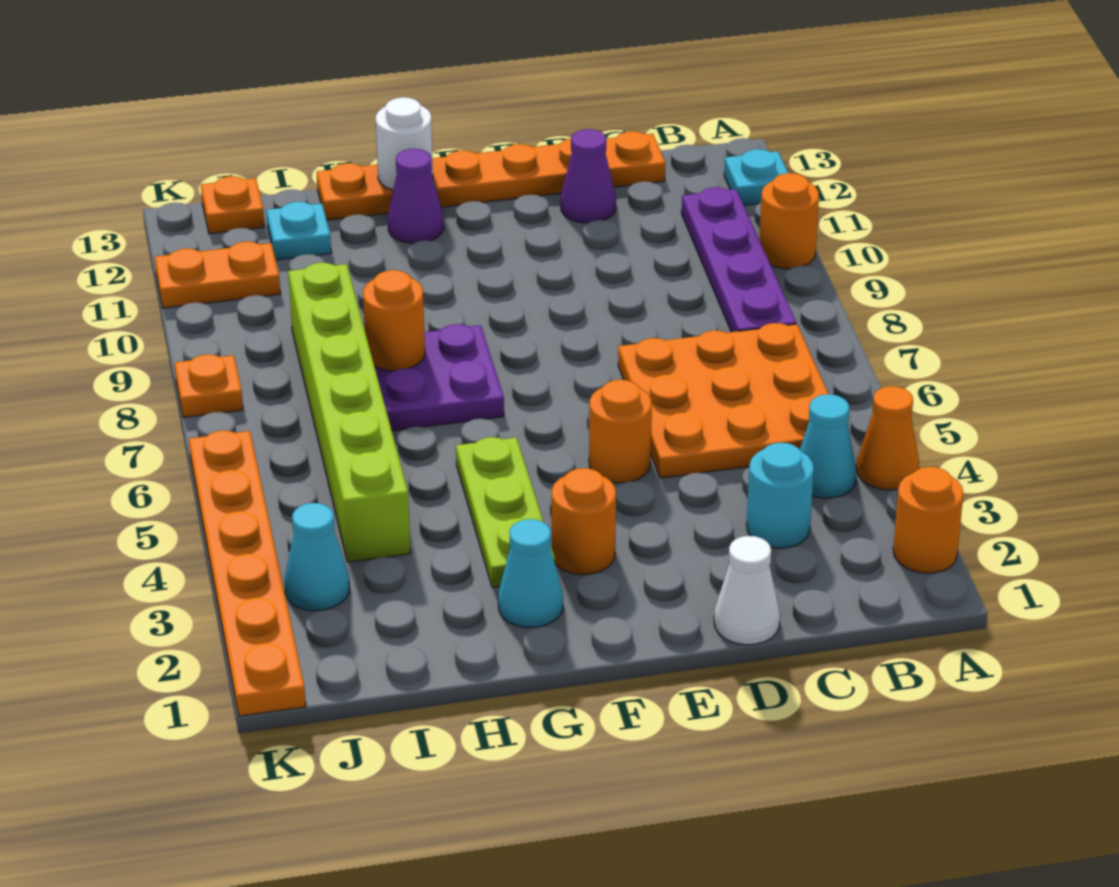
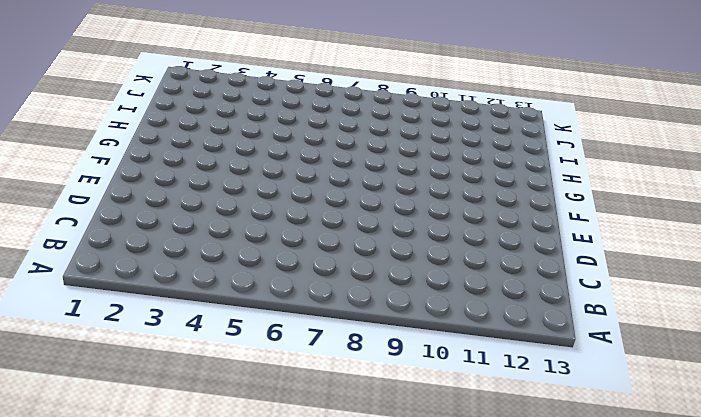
none -> orange round brick A2 level 1
none -> orange cone A4 level 1
none -> orange round brick A10 level 1

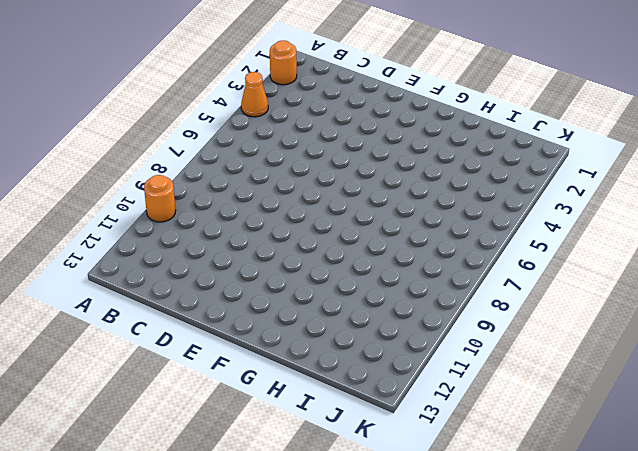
none -> cyan plate A12 level 1
none -> cyan cone B4 level 1
none -> orange plate B5:D7 level 1

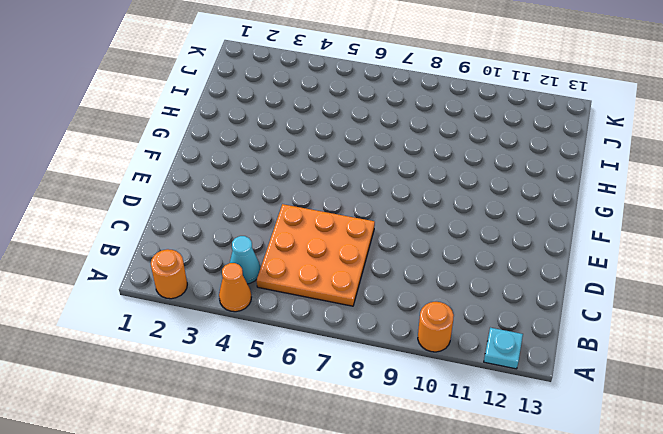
none -> purple plate B8:B11 level 1
none -> cyan round brick C3 level 1
none -> orange plate C13:H13 level 1

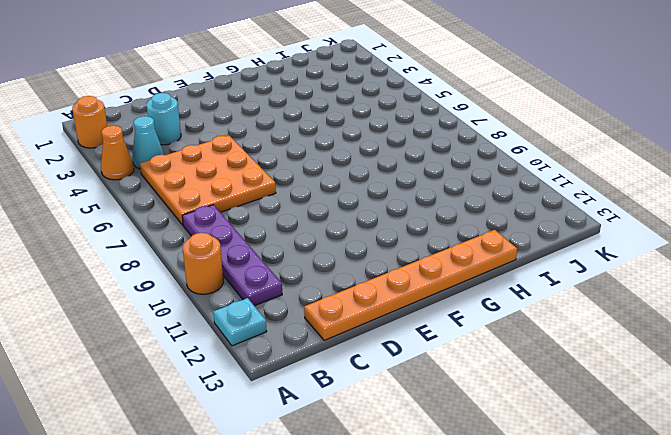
none -> white cone D1 level 1
none -> purple cone D12 level 1
none -> orange round brick E5 level 1

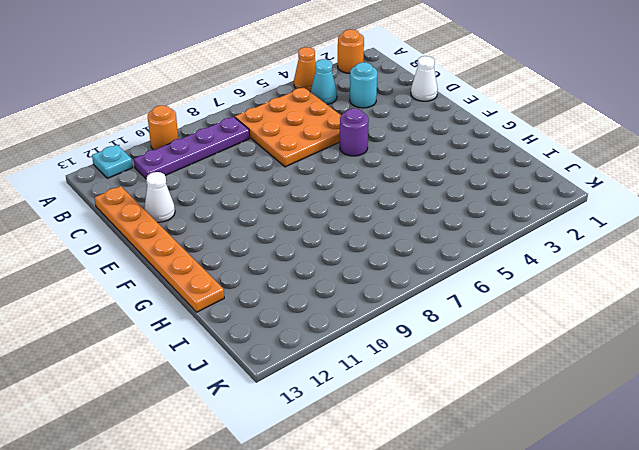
white cone D12 level 1 -> purple cone D12 level 1
purple round brick E5 level 1 -> orange round brick E5 level 1
none -> orange round brick F3 level 1
none -> cyan cone G2 level 1
none -> lime plate G3:G5 level 1

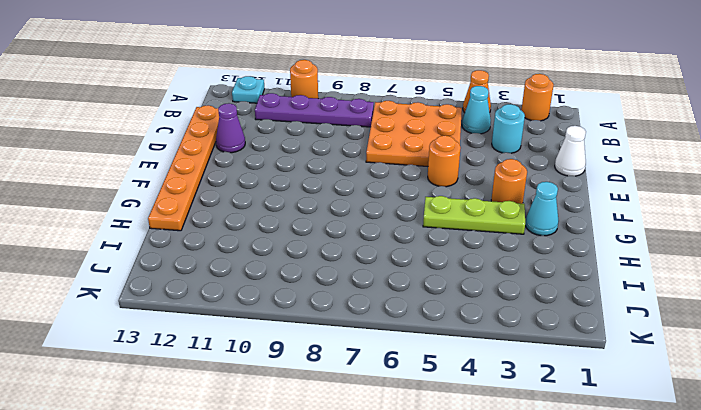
none -> purple plate G7:H8 level 1
none -> purple cone G12 level 1
none -> lime brick I4:I9 level 1

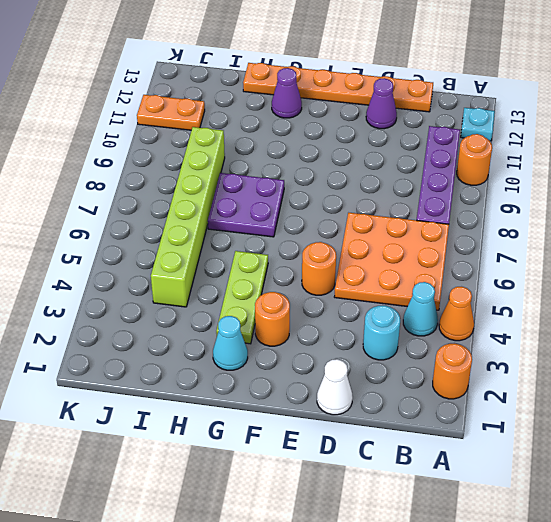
none -> cyan plate I12 level 1
none -> cyan cone J3 level 1
none -> orange plate J13 level 1

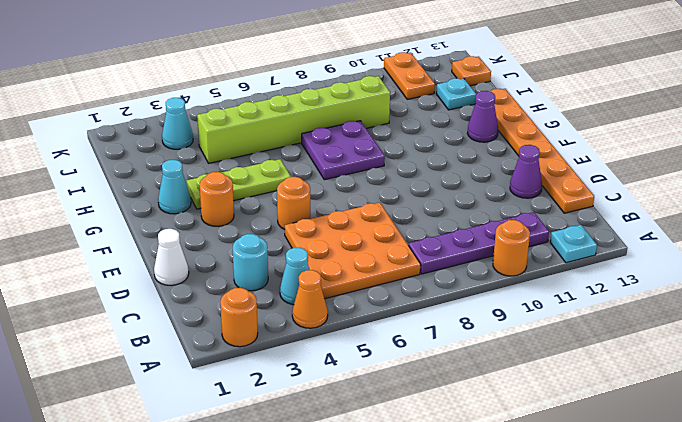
none -> orange plate K1:K6 level 1
none -> orange plate K8 level 1
none -> white round brick G13 level 2

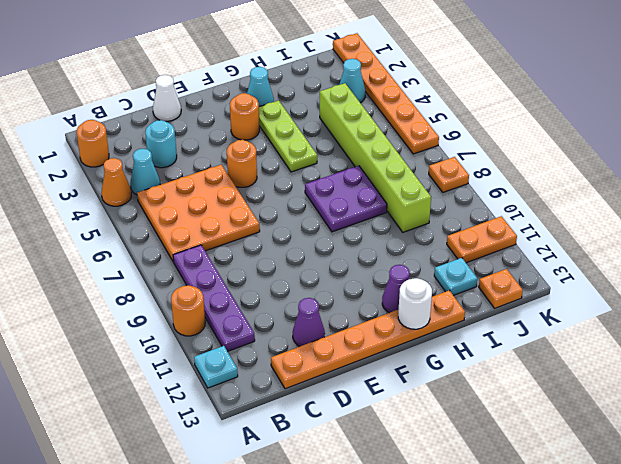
none -> orange round brick H8 level 2

